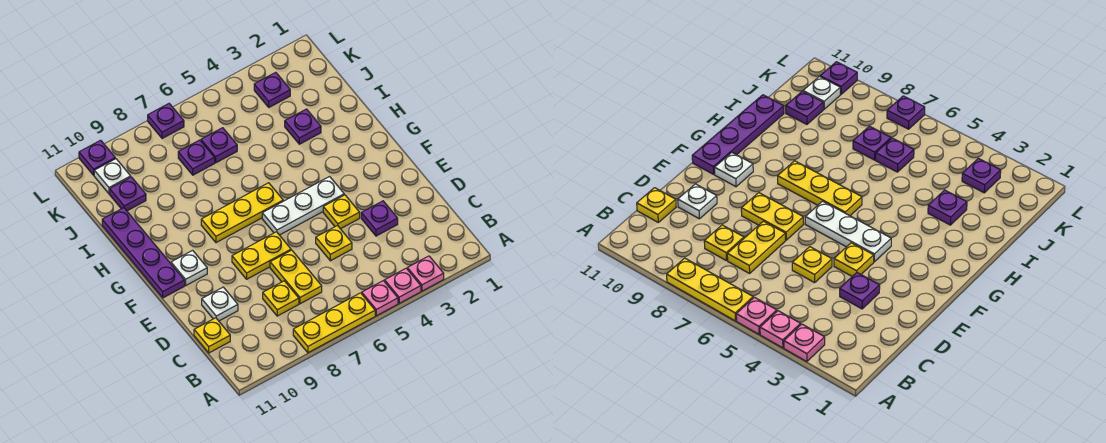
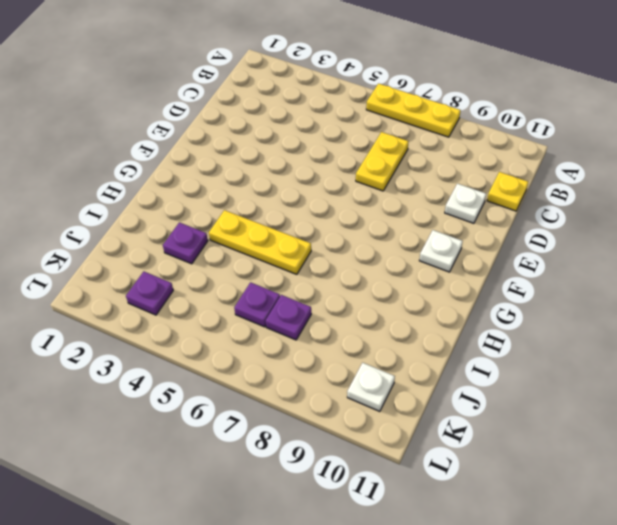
yellow plate H4:H6 level 1 -> yellow plate G6:G8 level 1
none -> pink plate A3 level 1
none -> pink plate A4 level 1
none -> pink plate A5 level 1

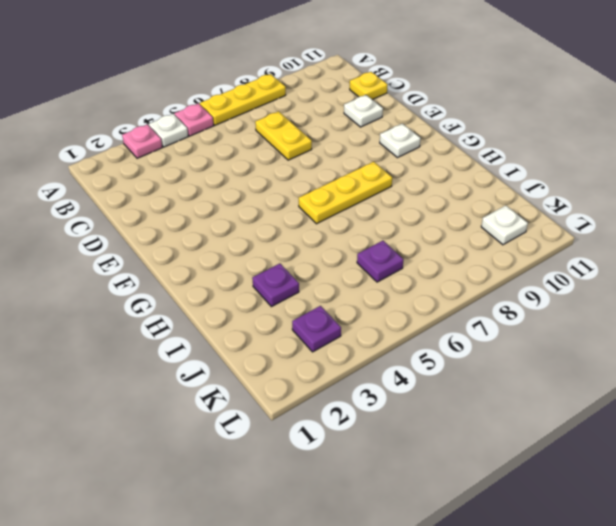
white plate A4 level 1 -> pink plate A4 level 1
none -> yellow plate C8 level 1
none -> purple plate D3 level 1
none -> yellow plate D5 level 1

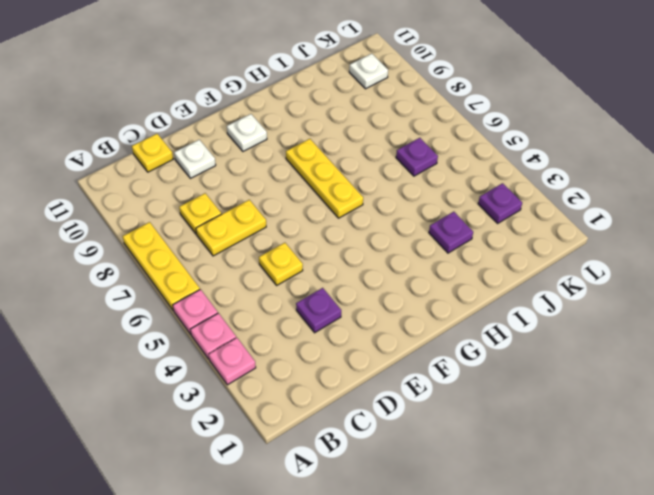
none -> yellow plate E4 level 1
none -> yellow plate E7:E8 level 1
none -> white plate F4:F6 level 1

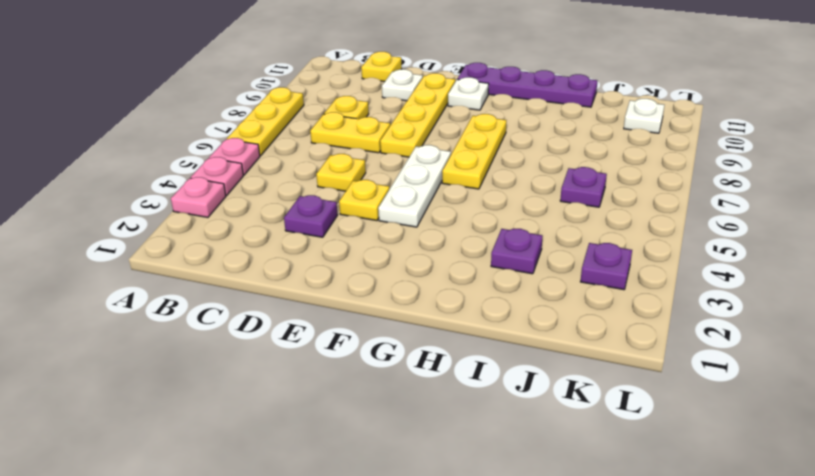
yellow plate E7:E10 level 1 -> yellow plate E7:E8 level 1
none -> purple plate J7 level 1
none -> purple plate J10 level 1
none -> purple plate L7 level 1

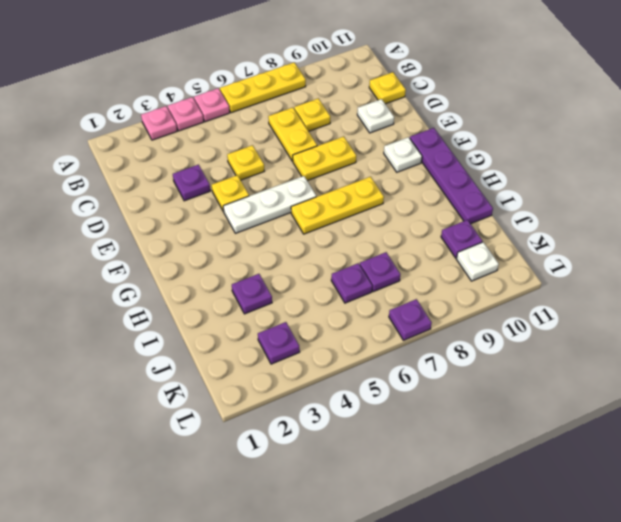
none -> purple plate L10 level 1

